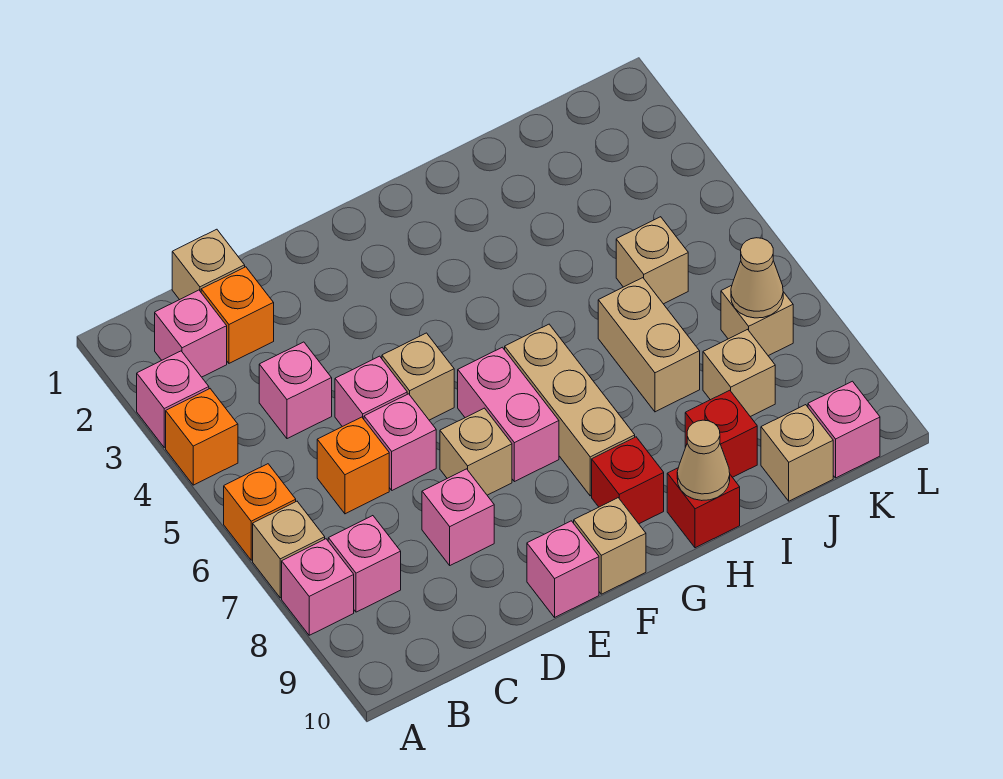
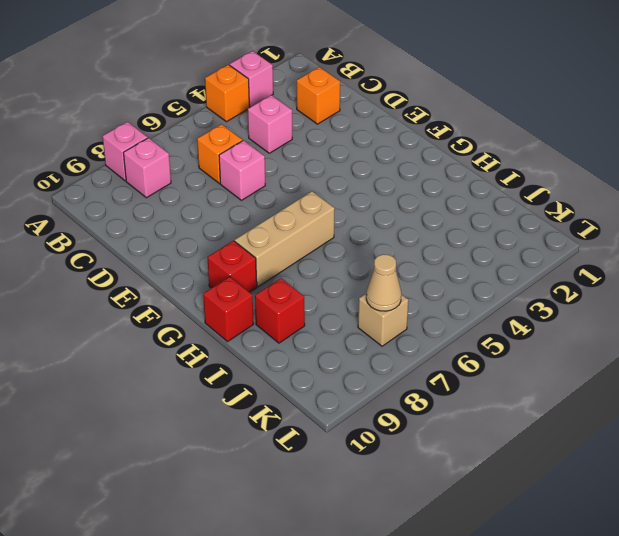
none -> orange brick A6 level 1
none -> tan brick A7 level 1
none -> pink brick B2 level 1
none -> tan brick C1 level 1

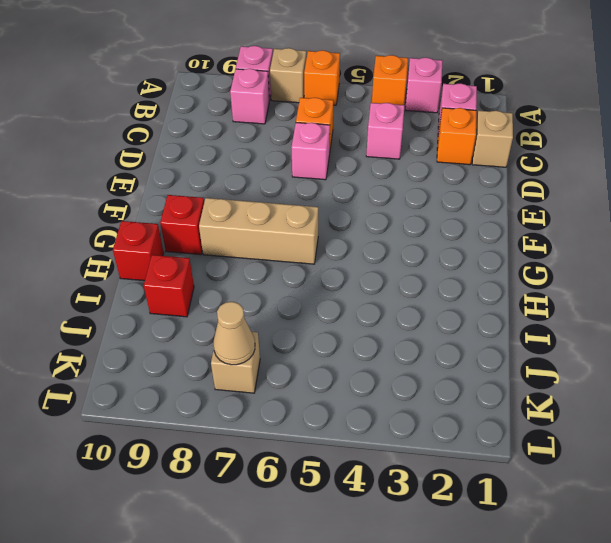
none -> pink brick D5 level 1
none -> pink brick D8 level 1
none -> tan brick E5 level 1
none -> tan brick E7 level 1

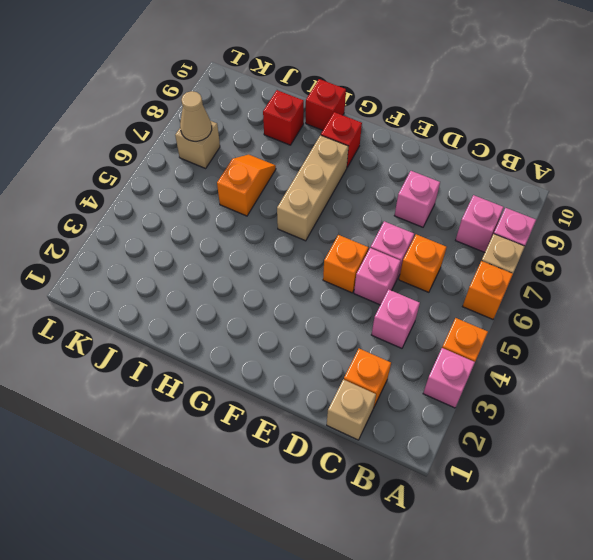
orange brick E5 level 1 -> tan brick E5 level 1
orange slope I6:I7 level 1 top 6 -> tan brick I6:I7 level 1
none -> pink brick B2 level 1
none -> tan brick E7 level 1
none -> pink brick E10 level 1
none -> pink brick F6:F7 level 1

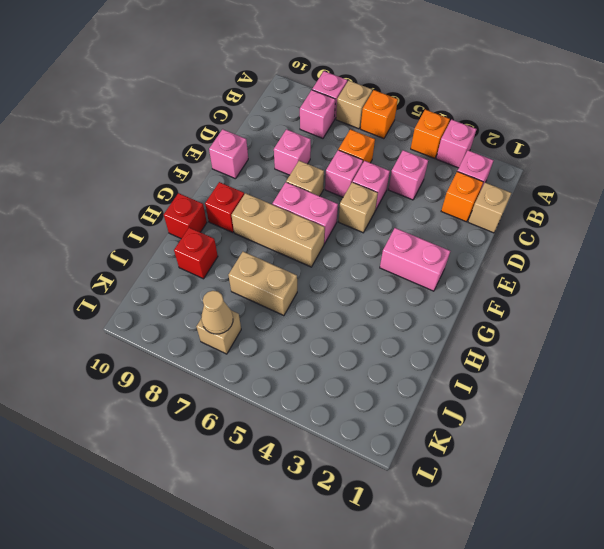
pink brick F2:F3 level 1 -> none
none -> tan brick F10 level 1
none -> tan brick J5 level 1
none -> tan brick J8 level 1
none -> tan brick J10 level 1

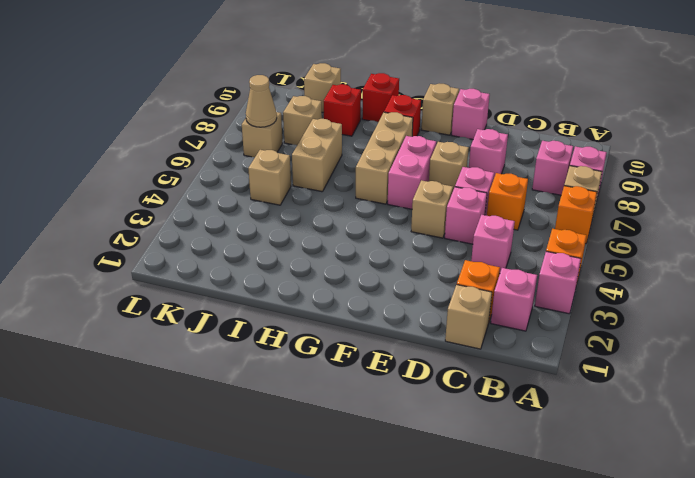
none -> pink brick K10 level 1
none -> tan cone H10 level 2

